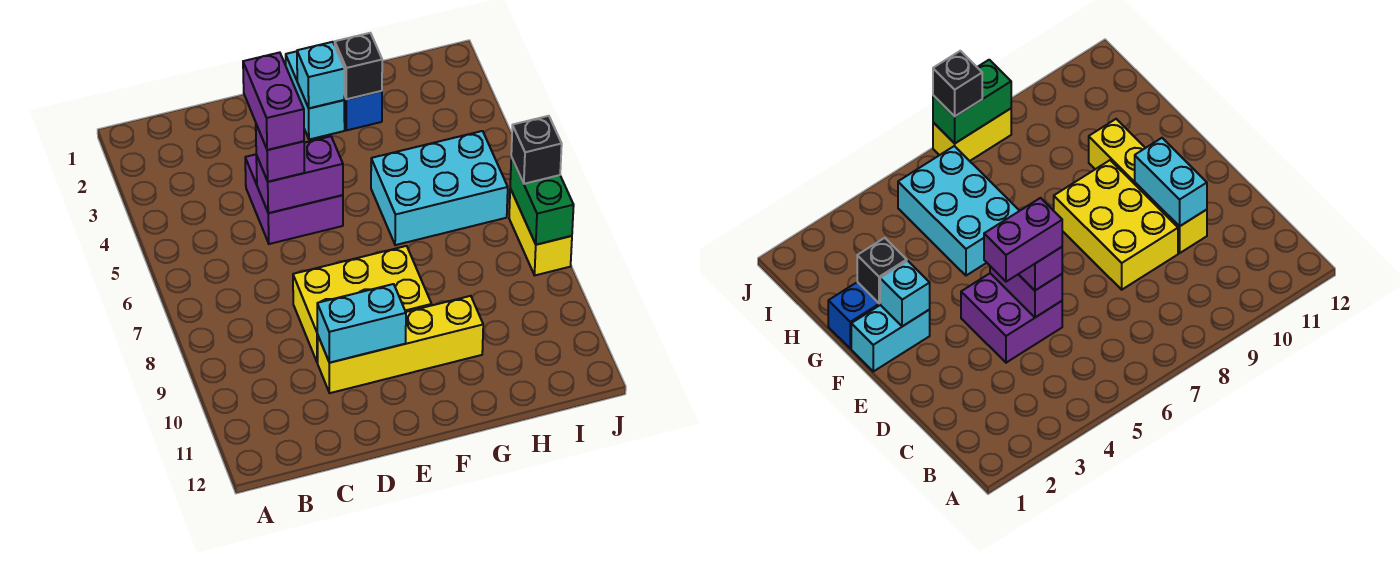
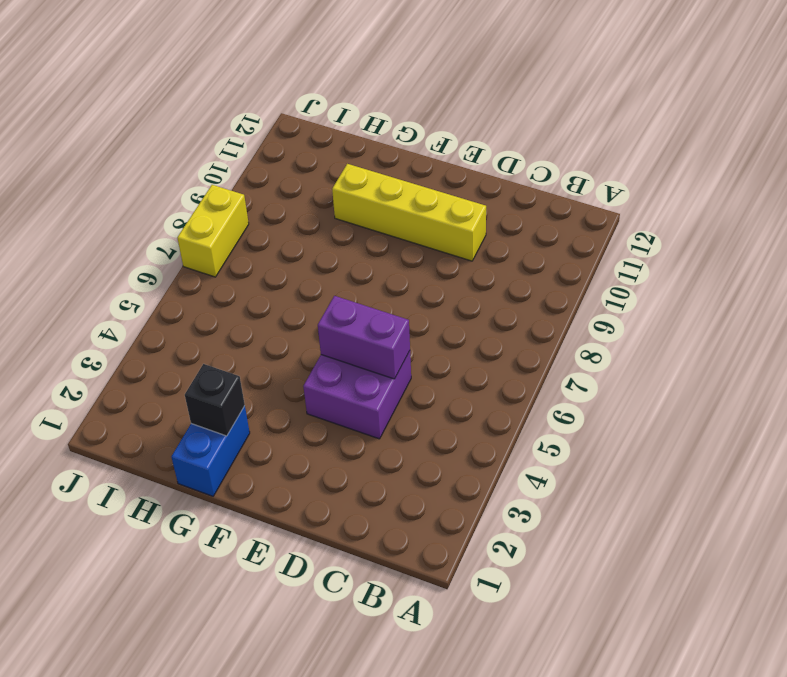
none -> yellow brick D8:F9 level 1
none -> cyan brick F1:F2 level 1
none -> cyan brick G5:I6 level 1

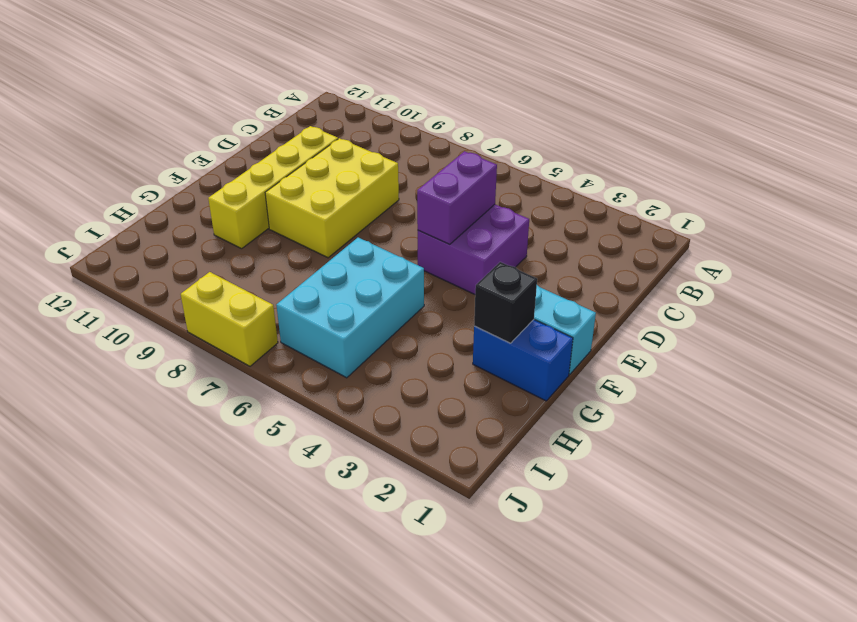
none -> cyan brick D10:E10 level 2
none -> cyan brick F2 level 2
none -> green brick J7:J8 level 2

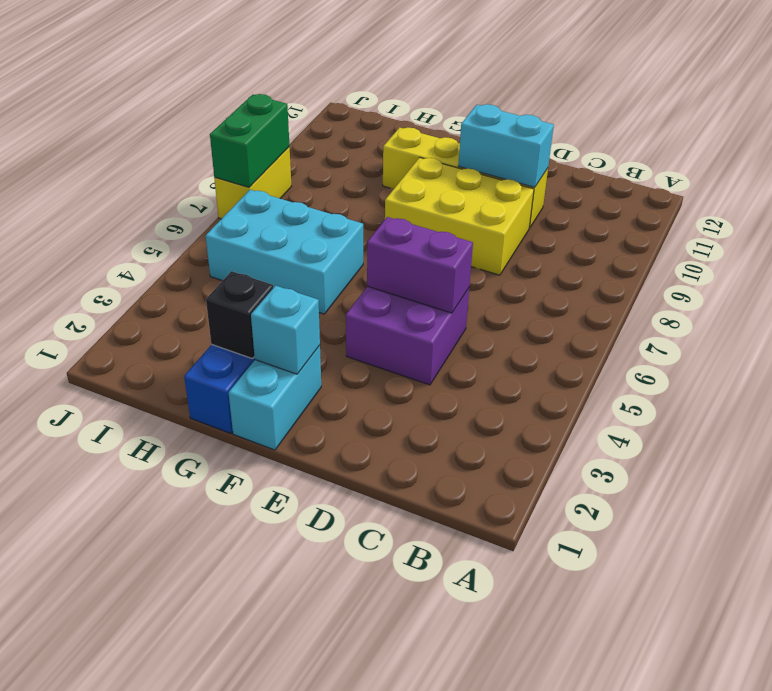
none -> purple brick D5 level 3
none -> black brick J7 level 3
none -> purple brick D4:D5 level 4

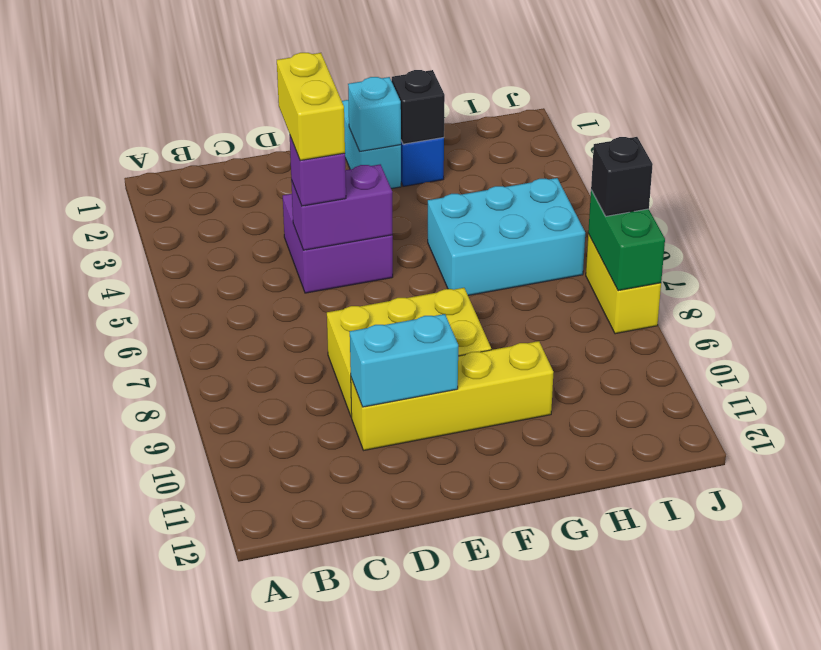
yellow brick D4:D5 level 4 -> purple brick D4:D5 level 4

